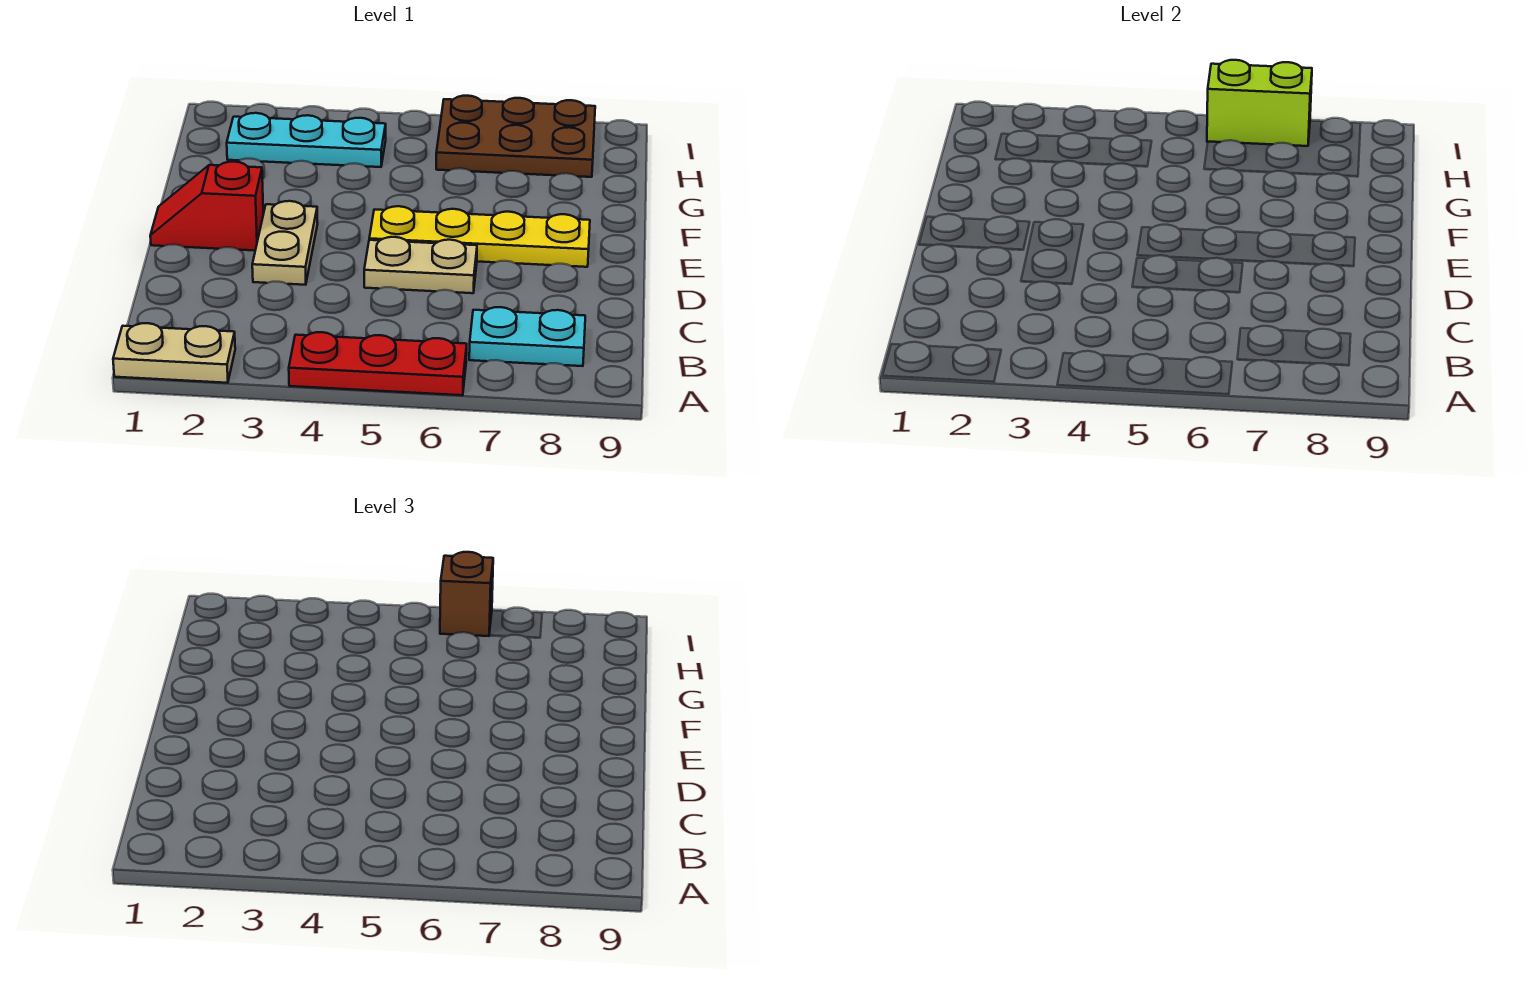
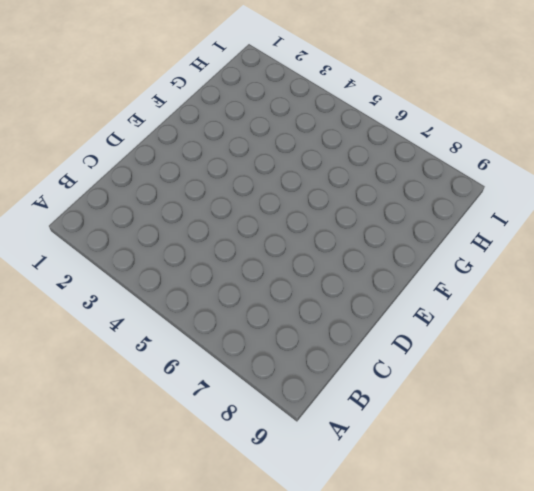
none -> tan plate A1:A2 level 1
none -> red plate A4:A6 level 1

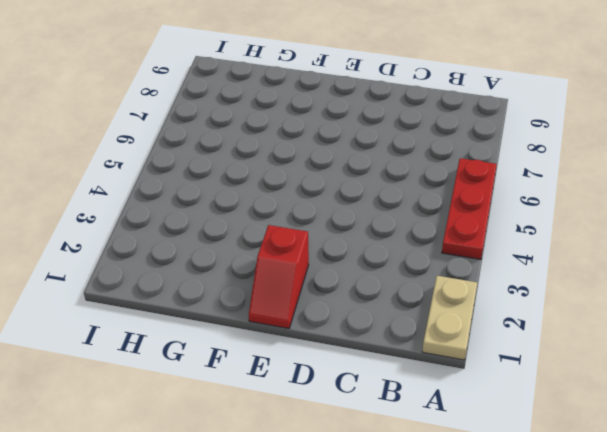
none -> cyan plate B7:B8 level 1
none -> tan plate D3:E3 level 1

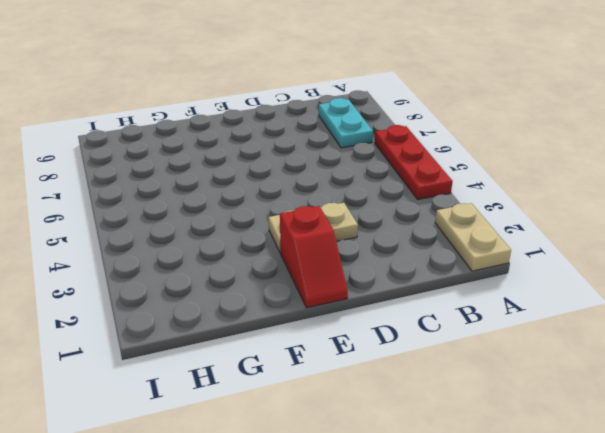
none -> tan plate D5:D6 level 1
none -> yellow plate E5:E8 level 1

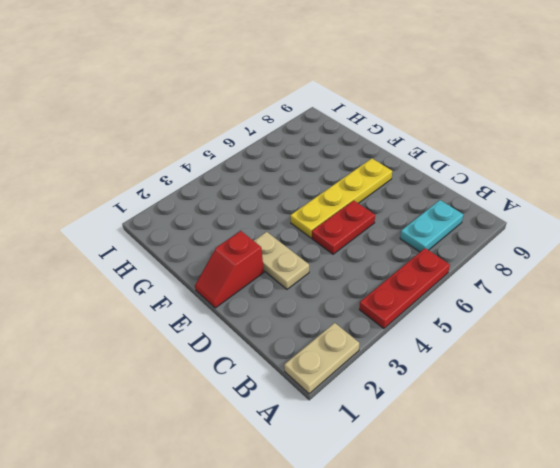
red plate D5:D6 level 1 -> tan plate D5:D6 level 1
none -> cyan plate H2:H4 level 1
none -> brown plate H6:I8 level 1

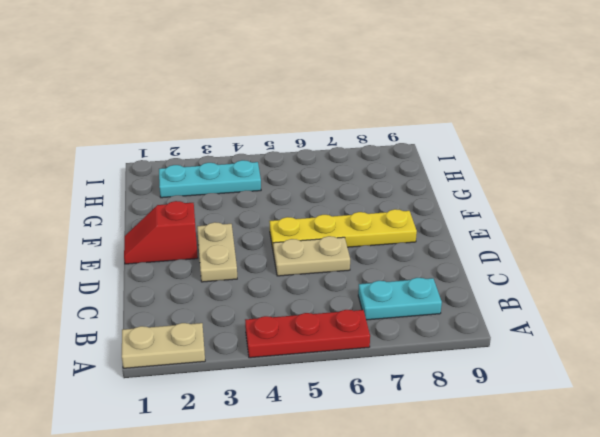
none -> brown plate H6:I8 level 1
none -> lime brick I6:I7 level 2

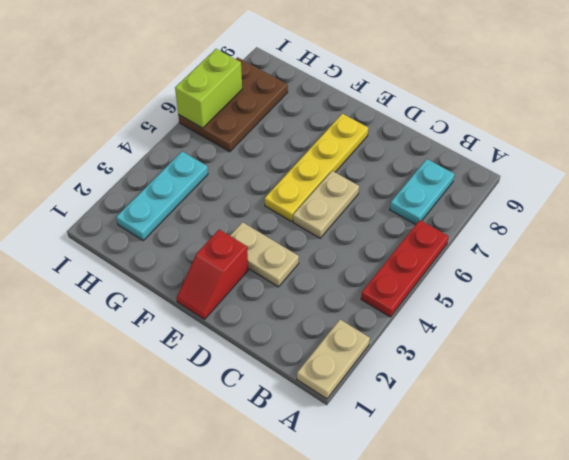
none -> brown brick I6 level 3

